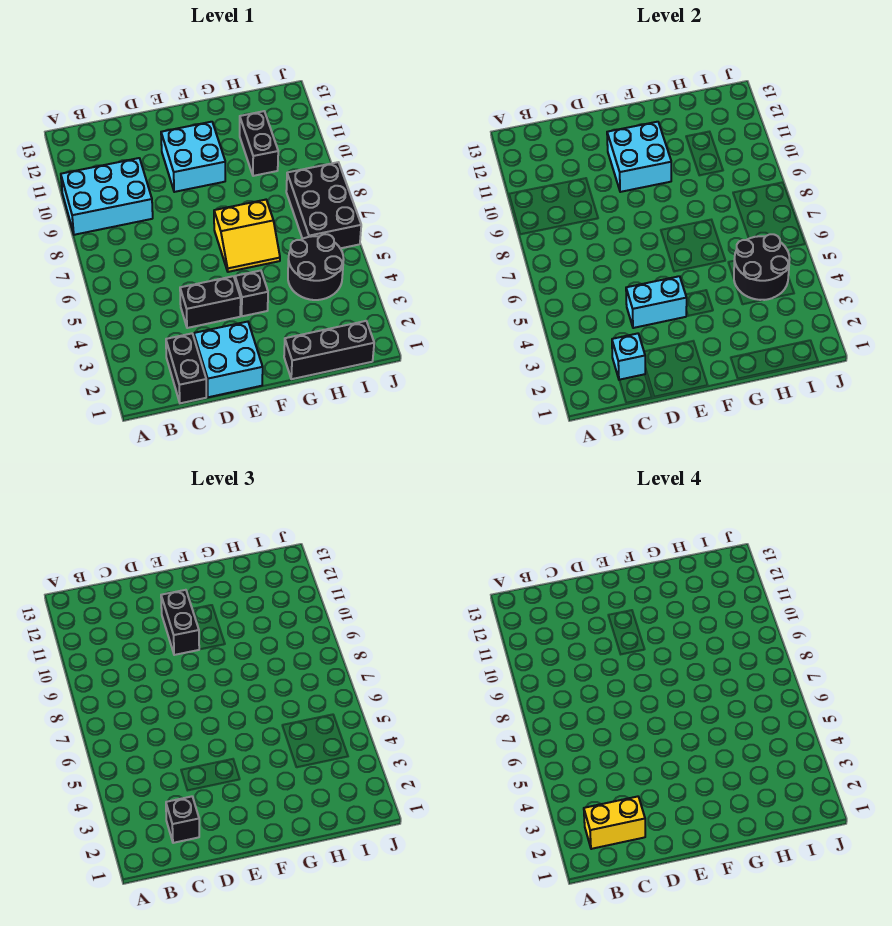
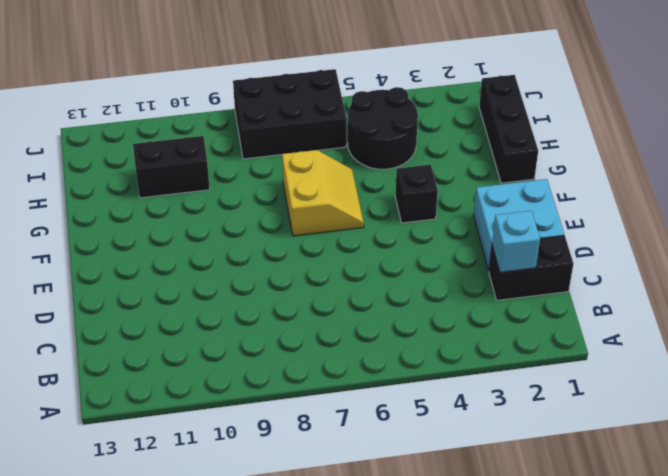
none -> cyan brick A9:C10 level 1
none -> black brick D4:E4 level 1
none -> cyan brick E10:F11 level 1

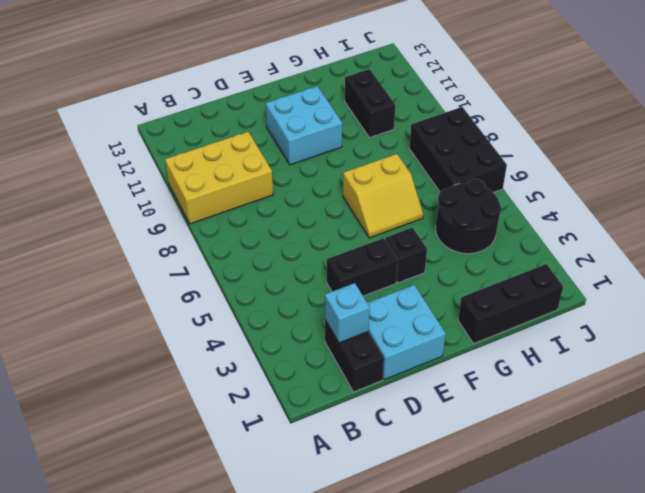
yellow brick A9:C10 level 1 -> cyan brick A9:C10 level 1
none -> cyan brick D4:E4 level 2
none -> cyan brick E10:F11 level 2
none -> black round brick H4:I5 level 2

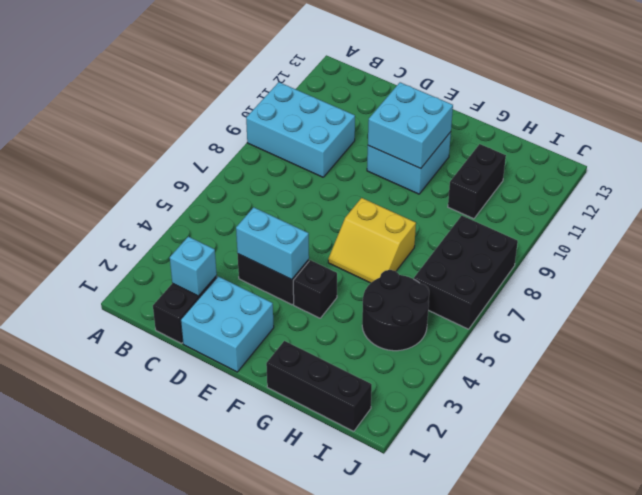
none -> black round brick H4:I5 level 2
none -> black brick C2 level 3
none -> black brick E10:E11 level 3

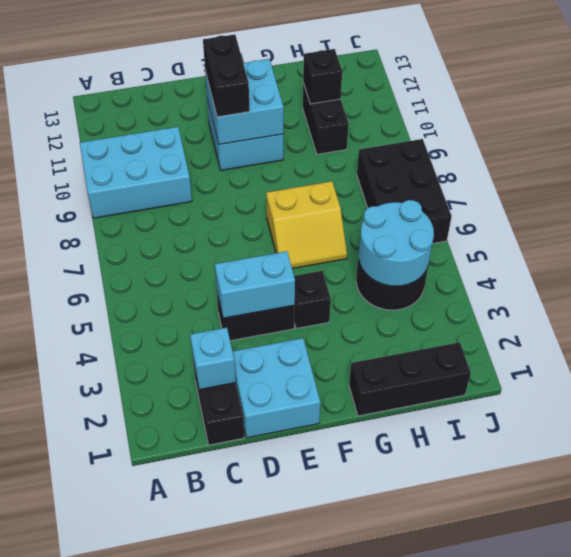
cyan round brick H4:I5 level 2 -> black round brick H4:I5 level 2
black brick H11 level 2 -> black brick C2 level 3
none -> yellow brick B2:C2 level 4

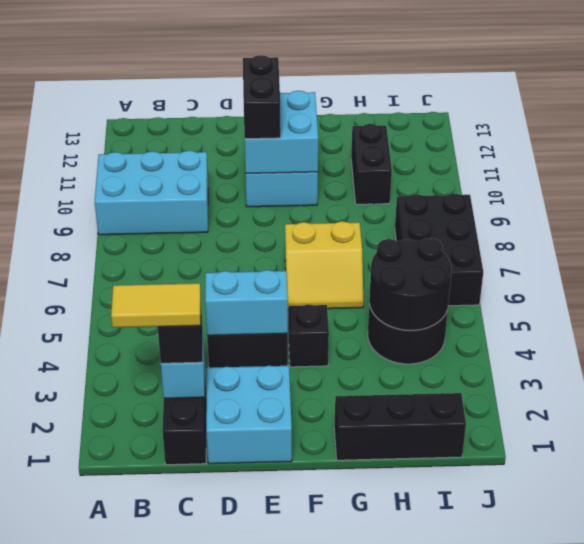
yellow tile B2:C2 level 4 -> yellow brick B2:C2 level 4

